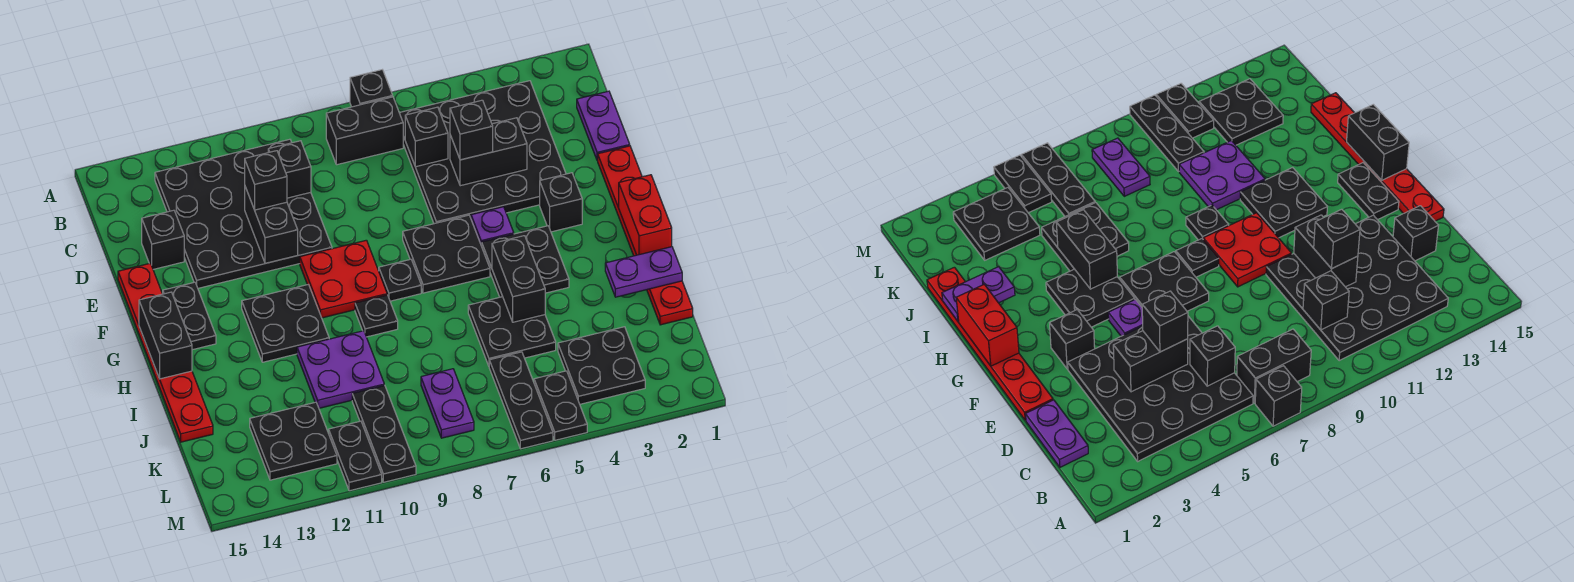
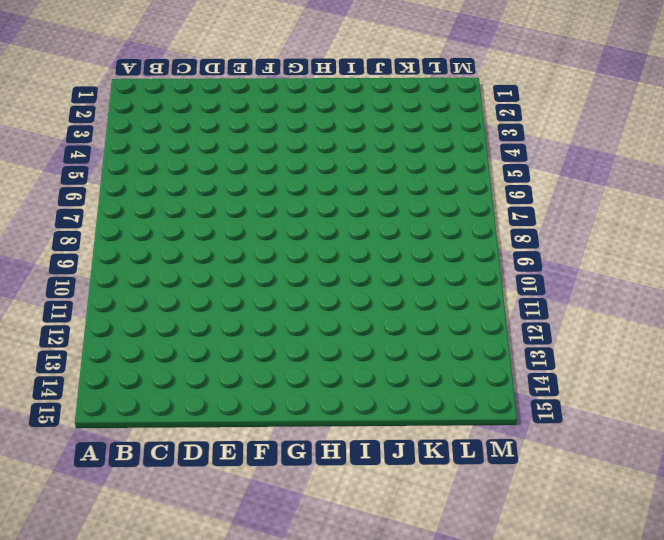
none -> black brick A7 level 1
none -> black plate B3:E6 level 1
none -> black brick B7:B8 level 1
none -> black plate B10:E13 level 1

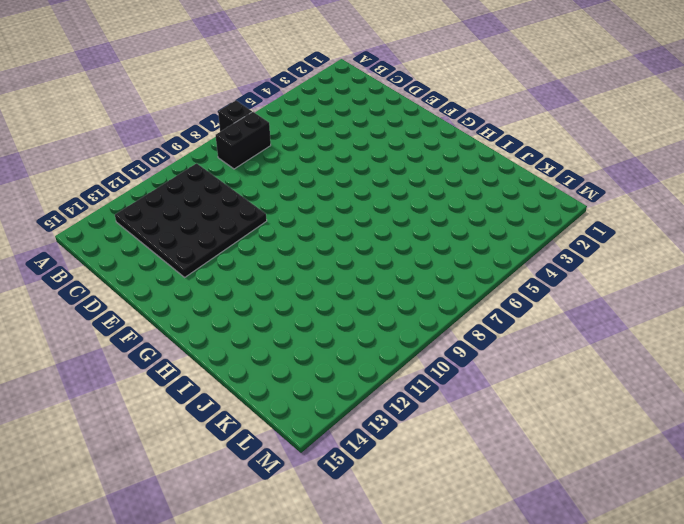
none -> black plate B3:E6 level 1
none -> purple plate C1:D1 level 1
none -> black brick D14 level 1
none -> red plate E1:J1 level 1

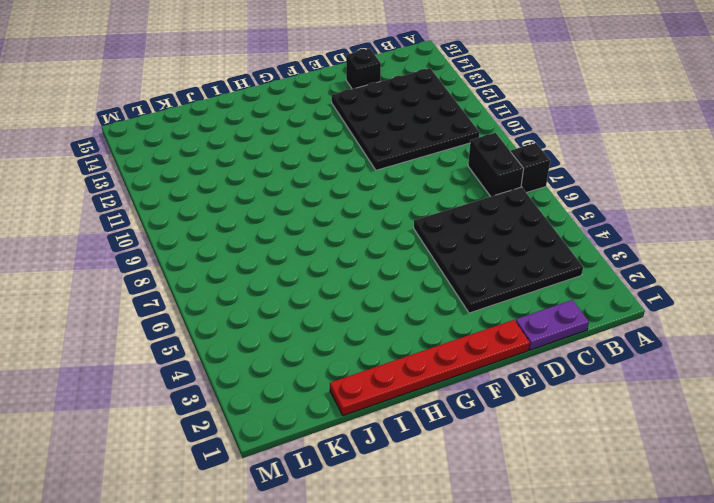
none -> red plate E15:J15 level 1
none -> black brick F3 level 1
none -> purple plate F5 level 1
none -> black plate F6:G7 level 1

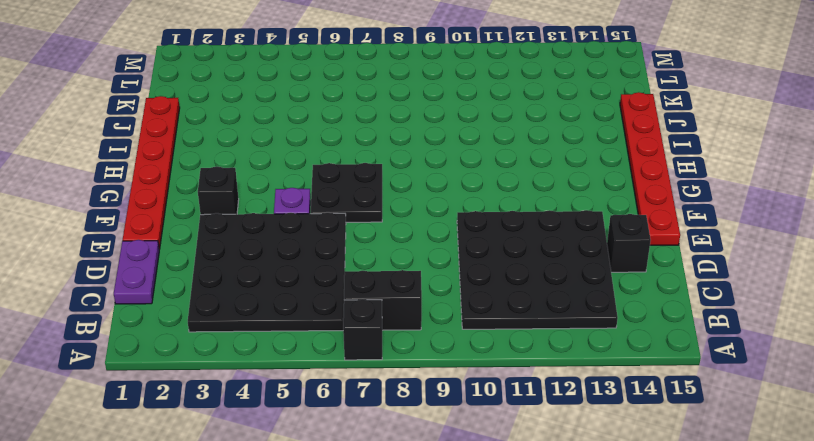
none -> red plate F9:G10 level 1
none -> black plate F14:G14 level 1
none -> black plate G4:H5 level 1
none -> black plate G8 level 1

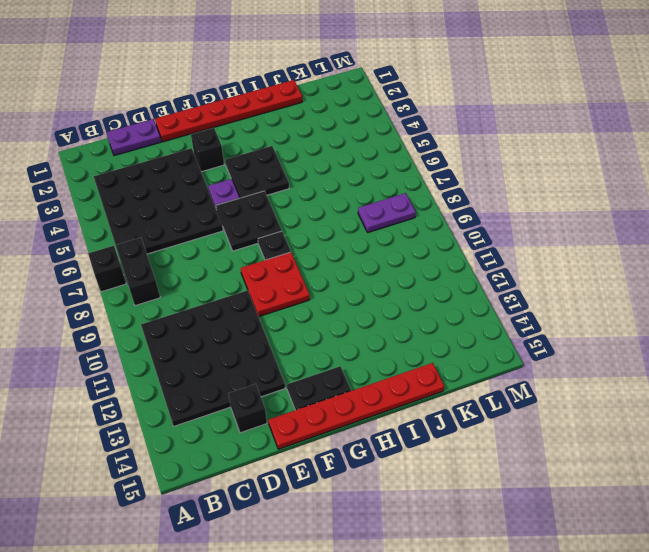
none -> black plate G11:H12 level 1
none -> black plate H9 level 1
none -> black plate I5:J6 level 1
none -> purple plate I10:J11 level 1

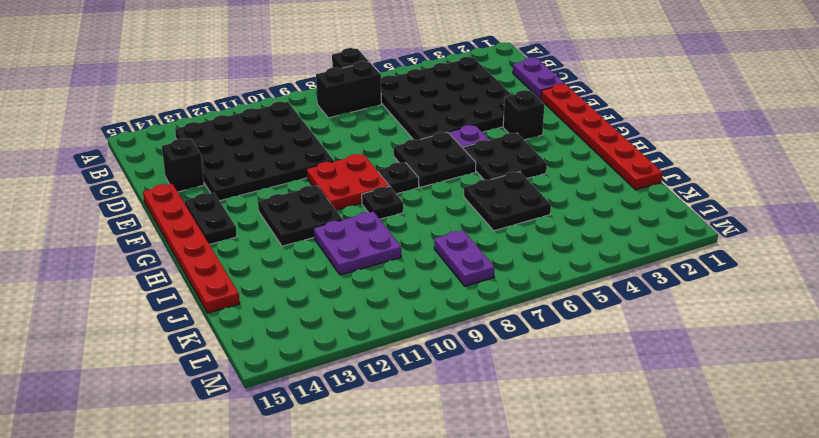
none -> black plate K3:L4 level 1
none -> black plate K6:M6 level 1
none -> black plate K10:M10 level 1
none -> black plate K12:L13 level 1

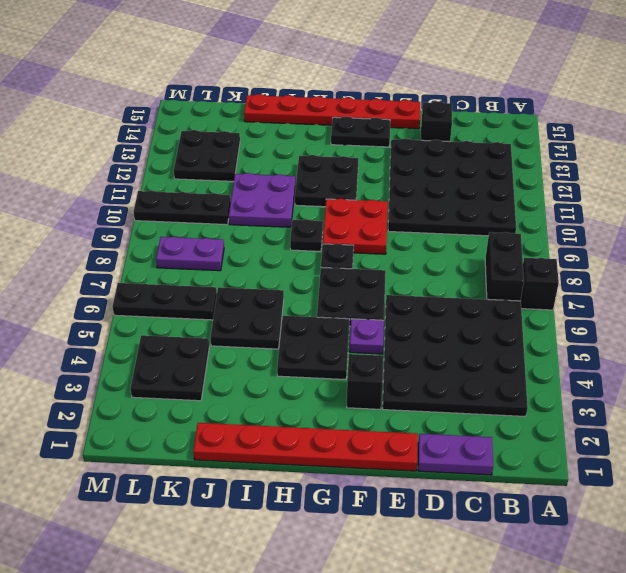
none -> black plate L5:M5 level 1
none -> black plate L11:M11 level 1
none -> black brick C6 level 2
none -> black brick C10 level 2

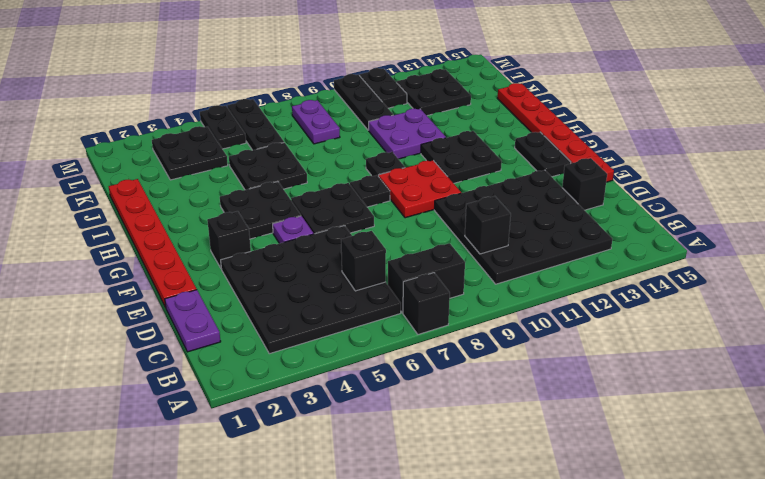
none -> black brick D4:D5 level 2
none -> black brick D11:E11 level 2
none -> red brick G1:H1 level 2
none -> black brick G15:H15 level 2

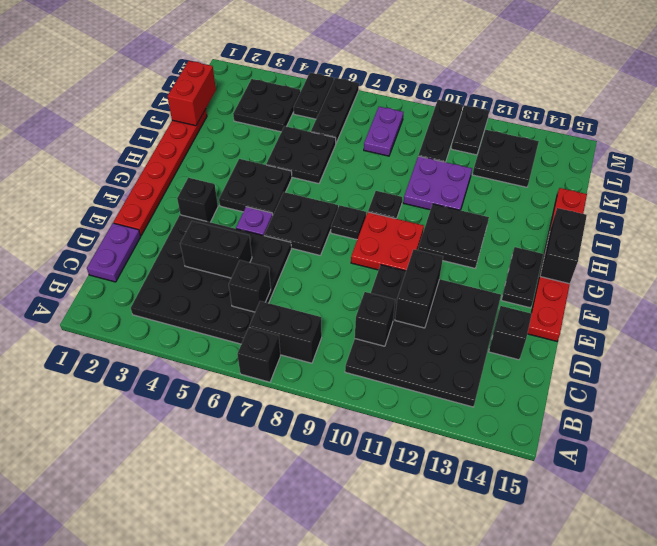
red brick J1:K1 level 2 -> red brick G1:H1 level 2
none -> black brick H5:I5 level 2
none -> purple plate I1:I2 level 2
none -> black brick D5 level 3
none -> black brick D11 level 3

